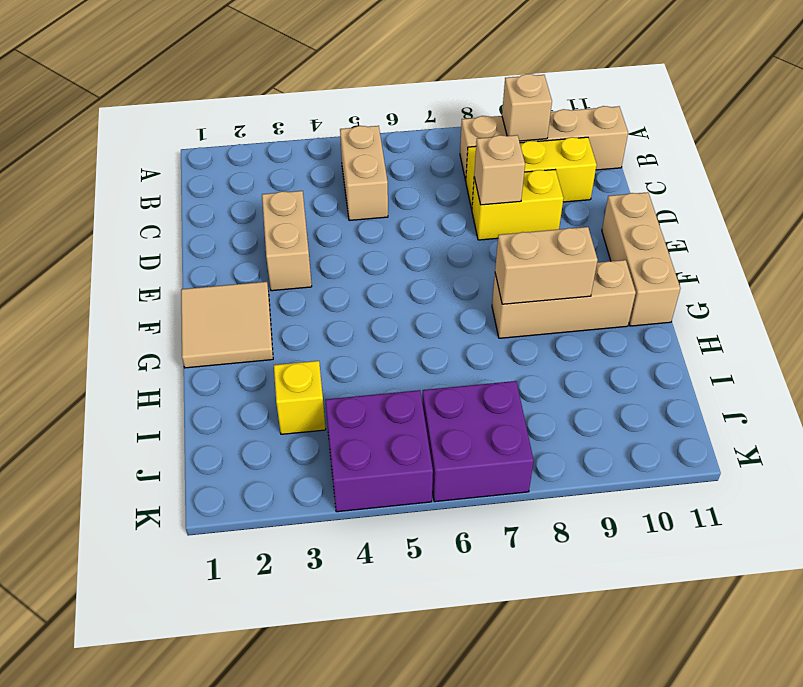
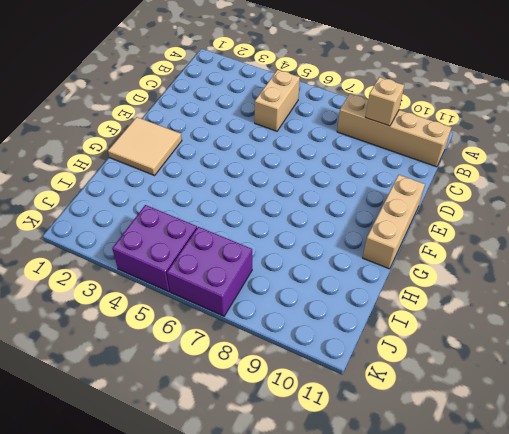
none -> yellow brick C8:C10 level 1
none -> tan brick D3:E3 level 1
none -> yellow brick D8:D9 level 1

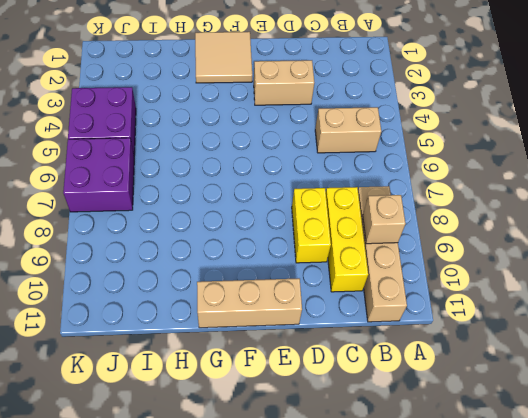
none -> tan brick G8:G10 level 1
none -> yellow brick I3 level 1
none -> tan brick D8 level 2

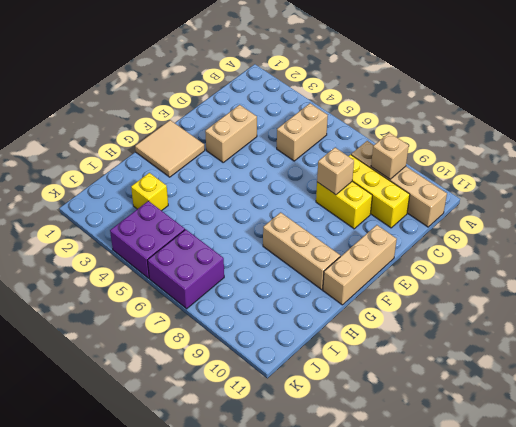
none -> tan brick G8:G9 level 2

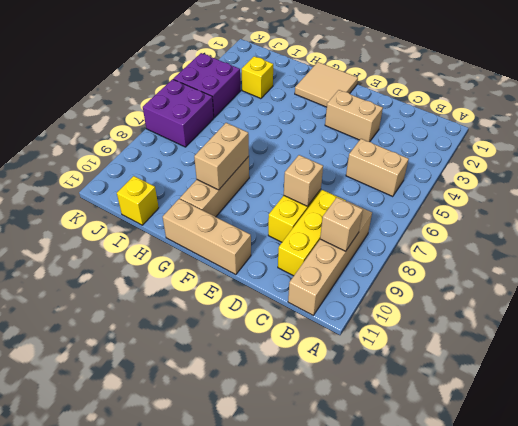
yellow brick I11 level 1 -> none

